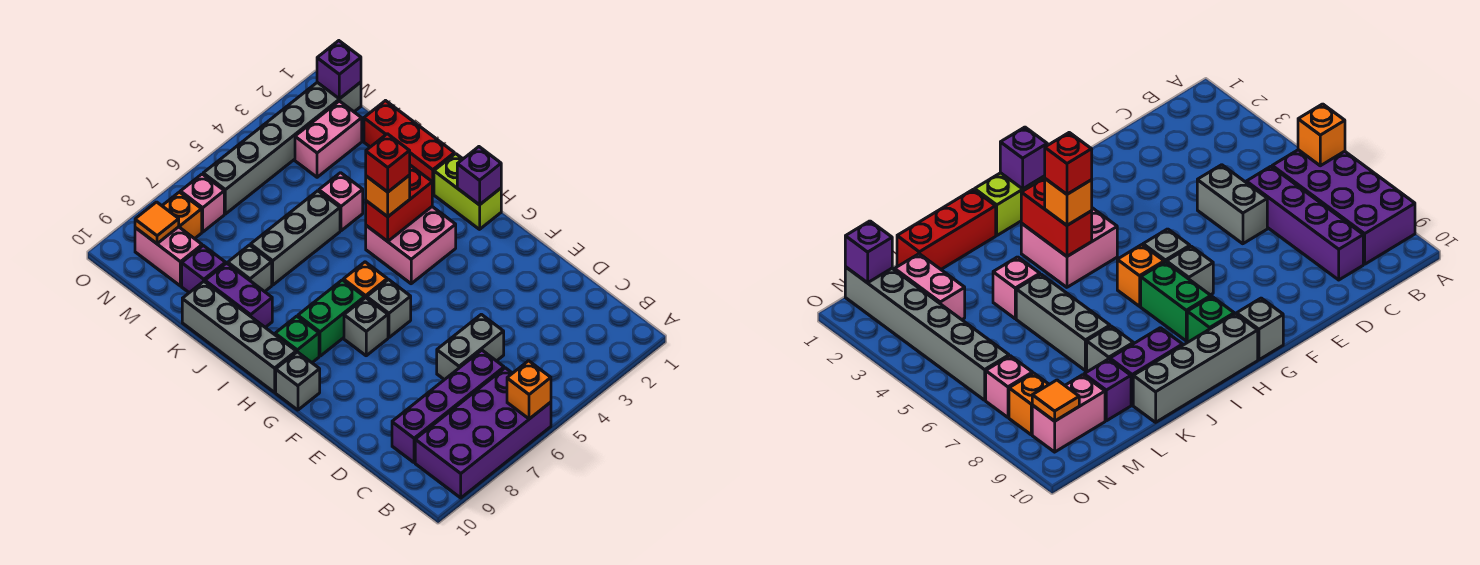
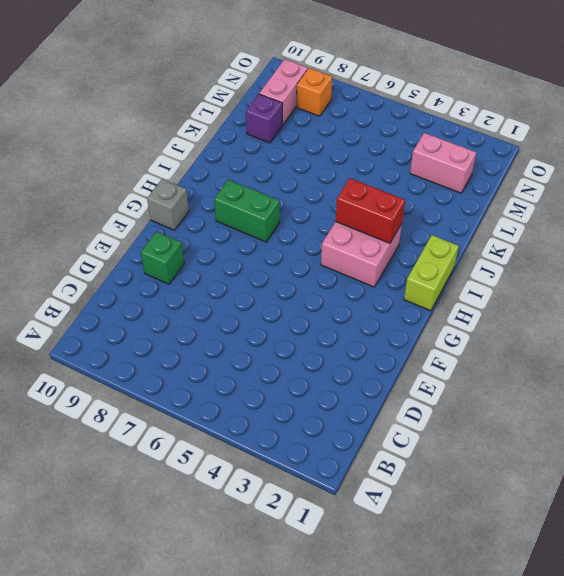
green brick E9 level 1 -> green brick H9 level 1
none -> purple brick A6:B9 level 1
none -> purple brick C6:C9 level 1
none -> grey brick D5:D6 level 1
none -> grey brick G6 level 1

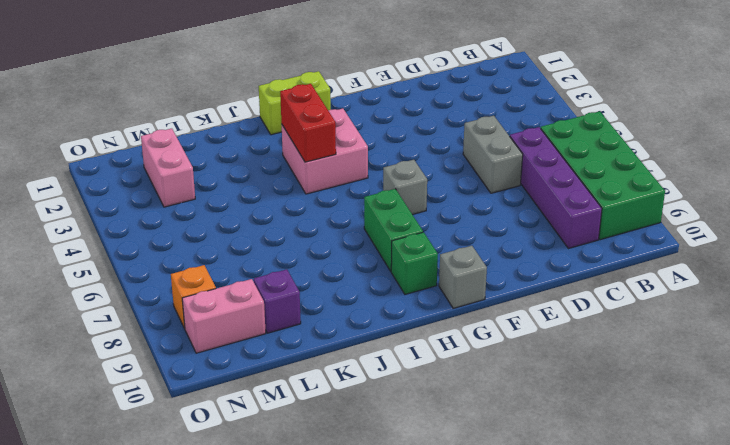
green brick A6:B9 level 1 -> purple brick A6:B9 level 1
none -> grey brick G7 level 1
none -> orange brick H6 level 1
none -> grey brick H10:K10 level 1
none -> red brick J1:L1 level 1

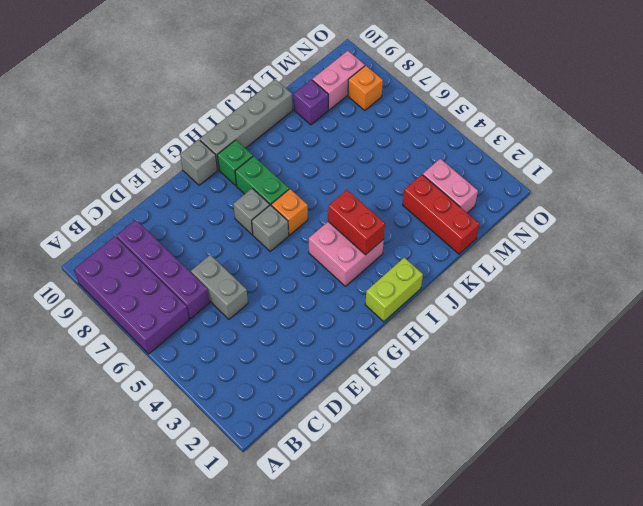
red brick L1:L3 level 1 -> red brick J1:L1 level 1
none -> purple brick J9:K9 level 1
none -> pink brick K4 level 1
none -> grey brick K5:K7 level 1
none -> grey brick K8 level 1

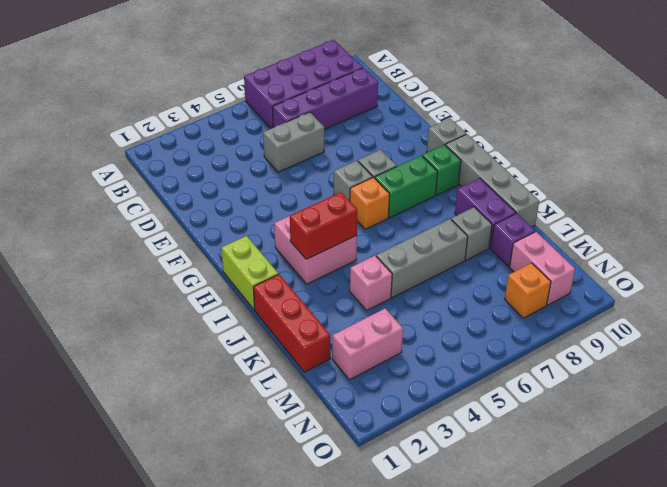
none -> grey brick N1:N6 level 1
none -> pink brick N7 level 1
none -> orange brick A6 level 2
none -> purple brick H1 level 2

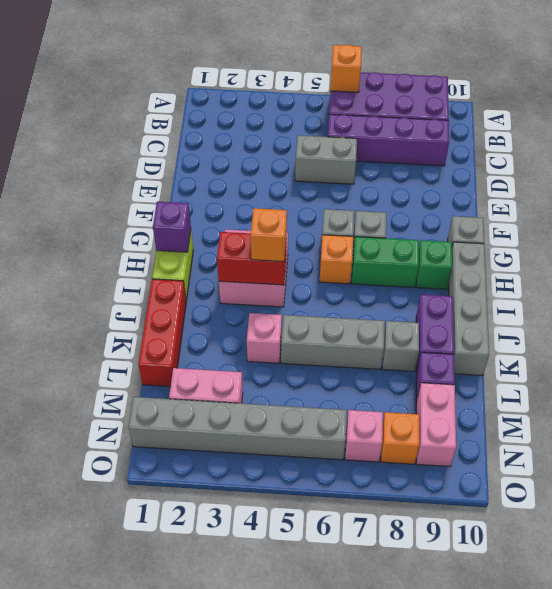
none -> purple brick N1 level 2
none -> orange tile N9 level 2
none -> red brick I4 level 4

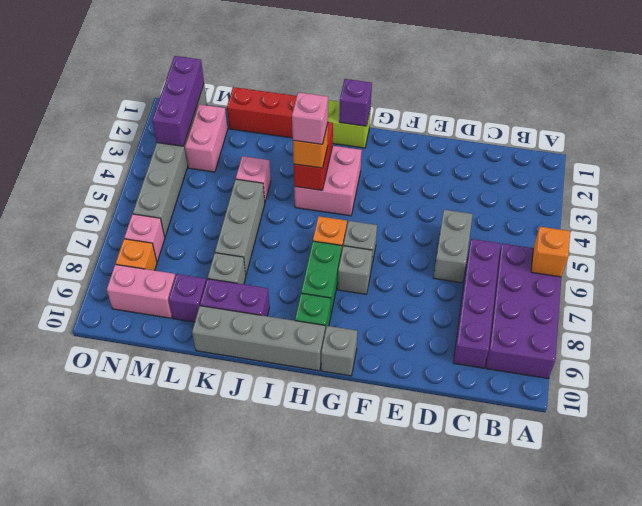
pink brick I4 level 4 -> red brick I4 level 4
purple brick N1:N3 level 2 -> purple brick N1 level 2
none -> orange tile N9 level 2

